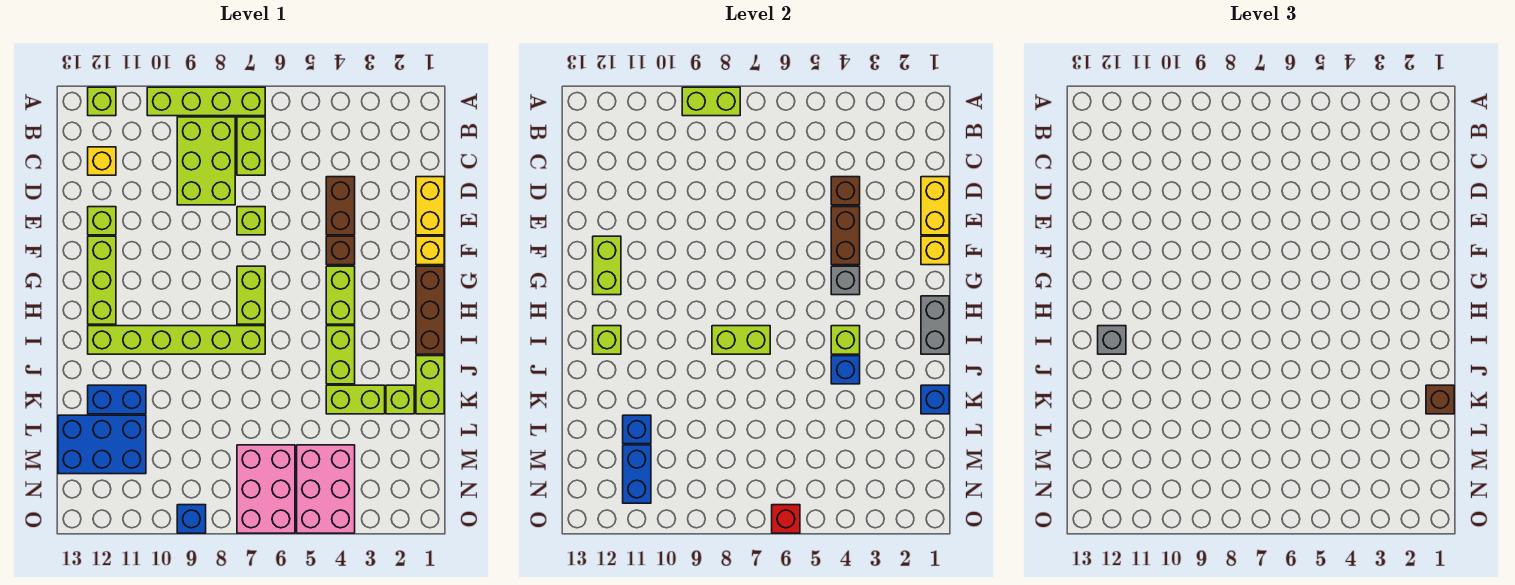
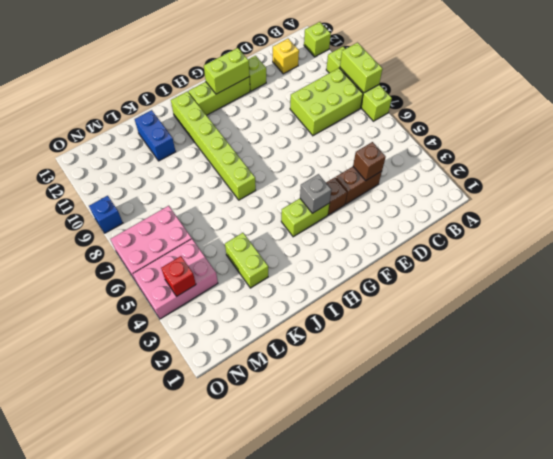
red brick N4 level 2 -> red brick O6 level 2
none -> lime brick B7:C7 level 1
none -> yellow brick D1:E1 level 1
none -> lime brick E7 level 1
none -> yellow brick F1 level 1

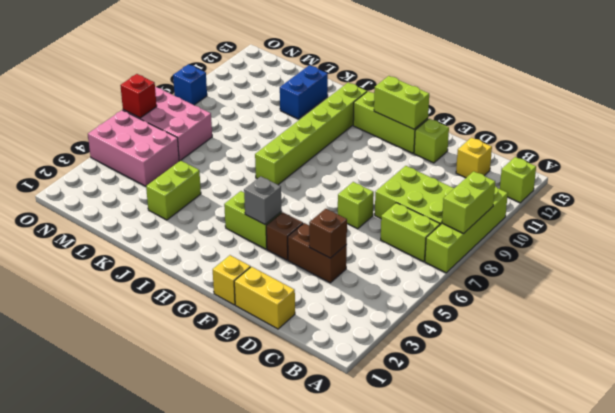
none -> brown brick G1:I1 level 1
none -> lime brick G7:H7 level 1
none -> lime brick I4:J4 level 1
none -> lime brick J1:K1 level 1

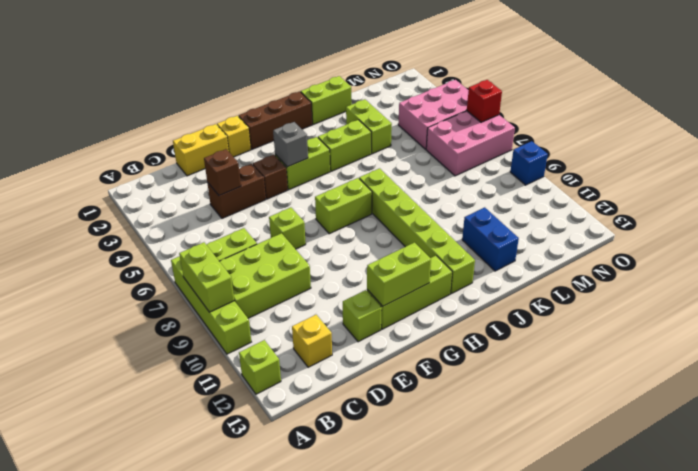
none -> lime brick K2 level 1
none -> blue brick L11:M13 level 1
none -> yellow brick D1:E1 level 2
none -> brown brick E4:F4 level 2

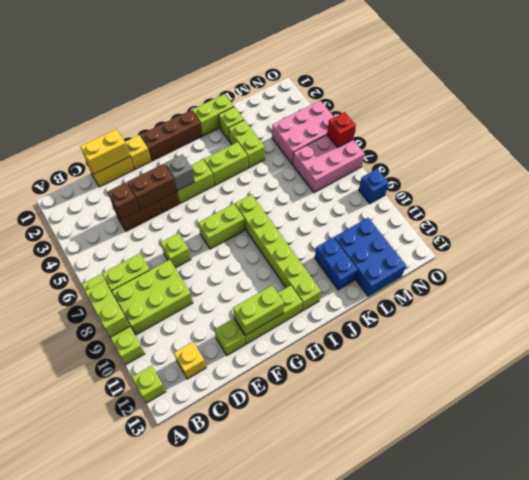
none -> yellow brick F1 level 2
none -> grey brick H1:I1 level 2
none -> lime brick I4 level 2
none -> lime brick I7:I8 level 2

